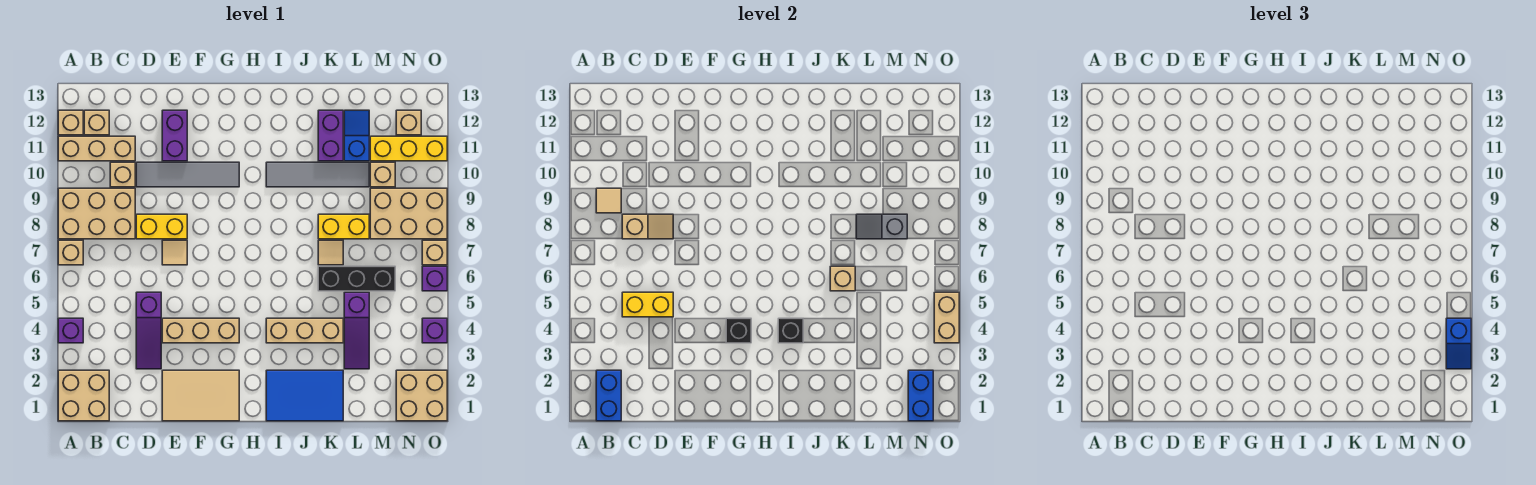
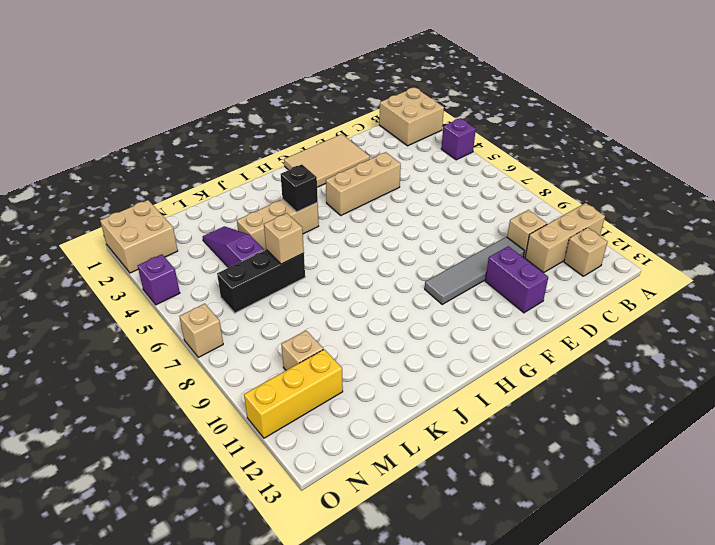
none -> tan brick A7 level 1
none -> tan brick A8:C9 level 1
none -> tan brick A12 level 1
none -> purple slope D3:D5 level 1 top 5

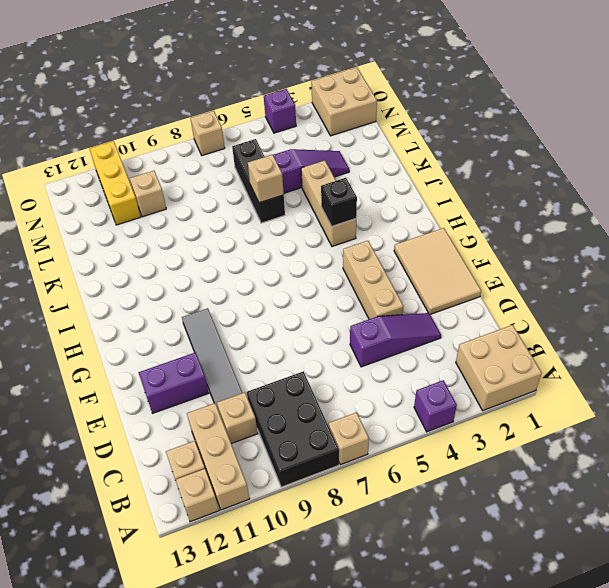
black brick A8:C9 level 1 -> tan brick A8:C9 level 1
none -> yellow brick D8:E8 level 1
none -> tan tile E7 level 1
none -> blue tile I1:K2 level 1
none -> grey tile I10:L10 level 1

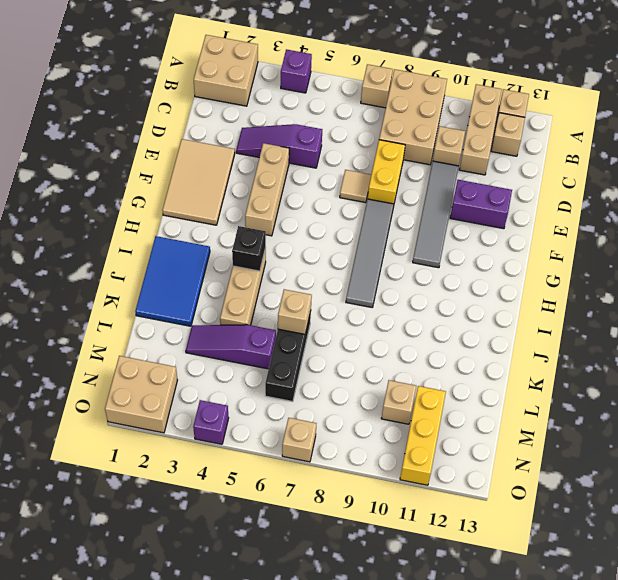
grey tile F8:I8 level 1 -> grey tile I10:L10 level 1
none -> tan tile K7 level 1
none -> yellow brick K8:L8 level 1
none -> purple brick K11:K12 level 1
none -> blue slope L11:L12 level 1 top 11

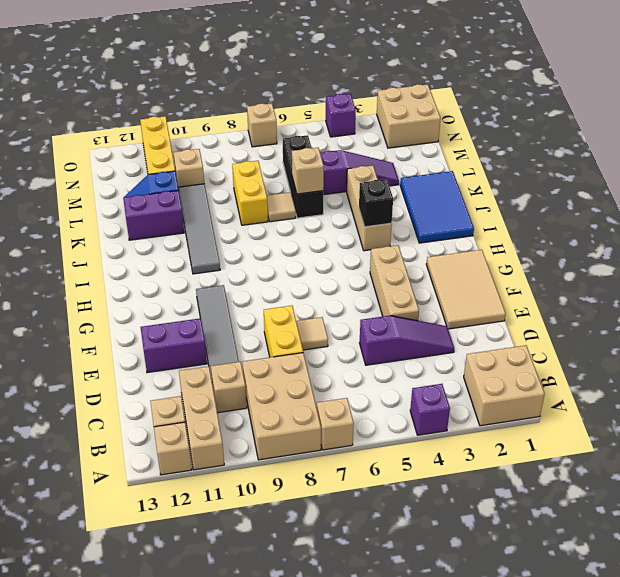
none -> tan brick M8:O9 level 1
none -> tan brick N12 level 1
none -> purple brick O6 level 1
none -> blue brick B1:B2 level 2

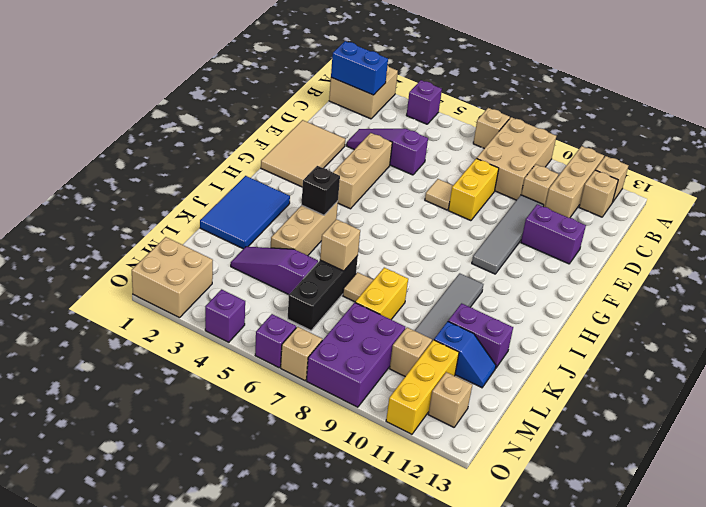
purple brick M8:O9 level 1 -> tan brick M8:O9 level 1
none -> tan tile B9 level 2
none -> yellow brick C5:D5 level 2
none -> tan slope C8:D8 level 2 top C
none -> black brick G4 level 2

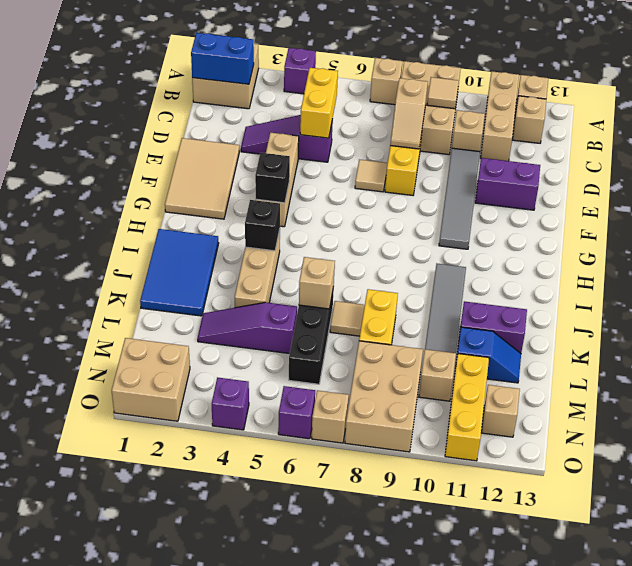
none -> grey slope L8:M8 level 2 top M
none -> blue brick N1:N2 level 2
none -> tan brick O4:O5 level 2
none -> blue slope O3:O4 level 3 top 4

